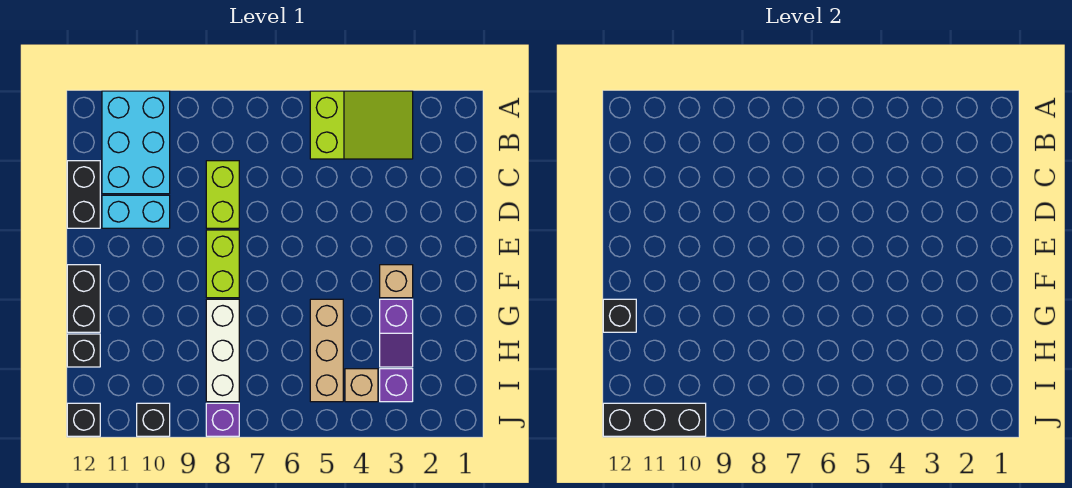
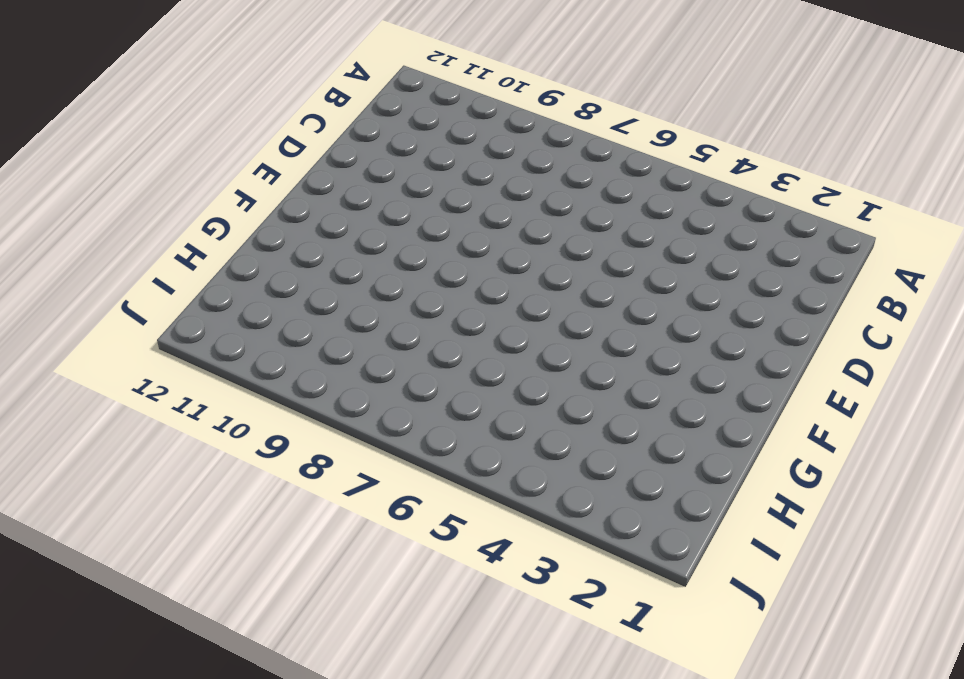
none -> lime slope A3:B5 level 1 top 5
none -> cyan brick A10:C11 level 1
none -> lime brick C8:D8 level 1

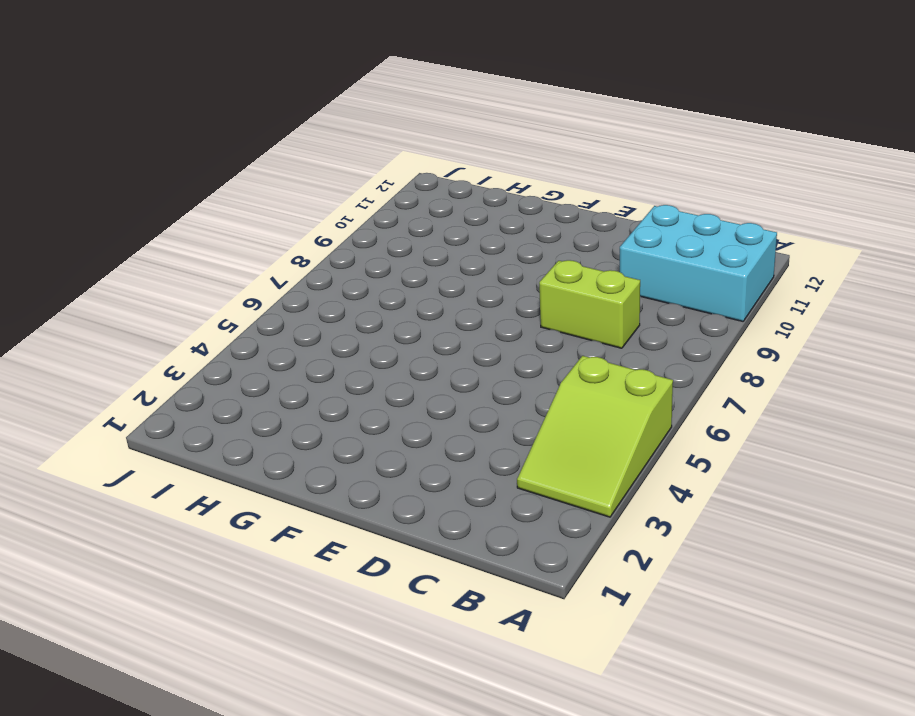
none -> black brick C12:D12 level 1
none -> cyan brick D10:D11 level 1
none -> lime brick E8:F8 level 1

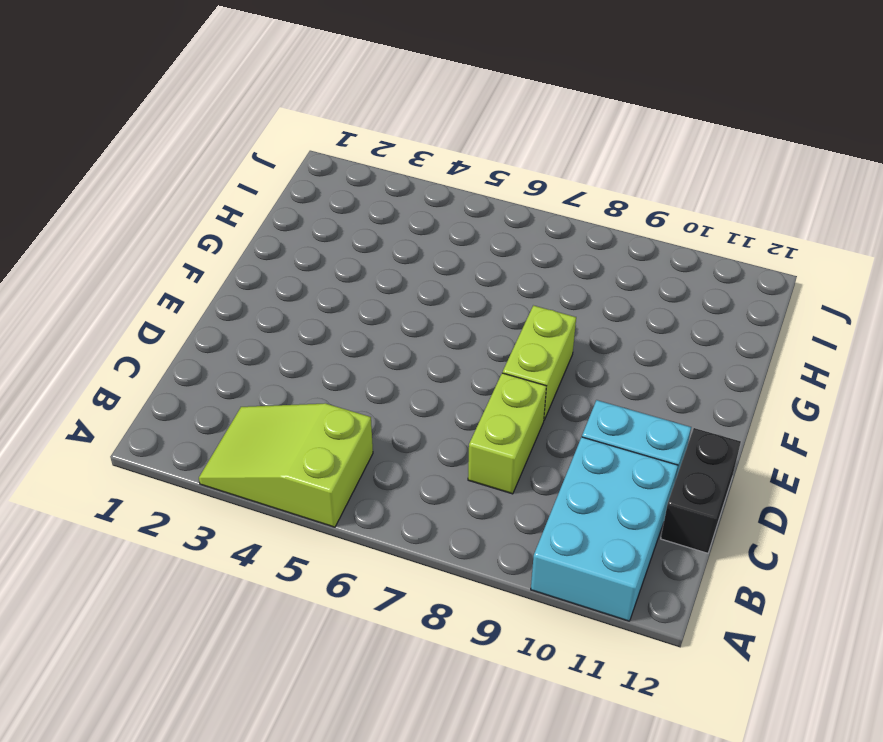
none -> tan brick F3 level 1
none -> black brick F12:G12 level 1
none -> purple slope G3:H3 level 1 top G

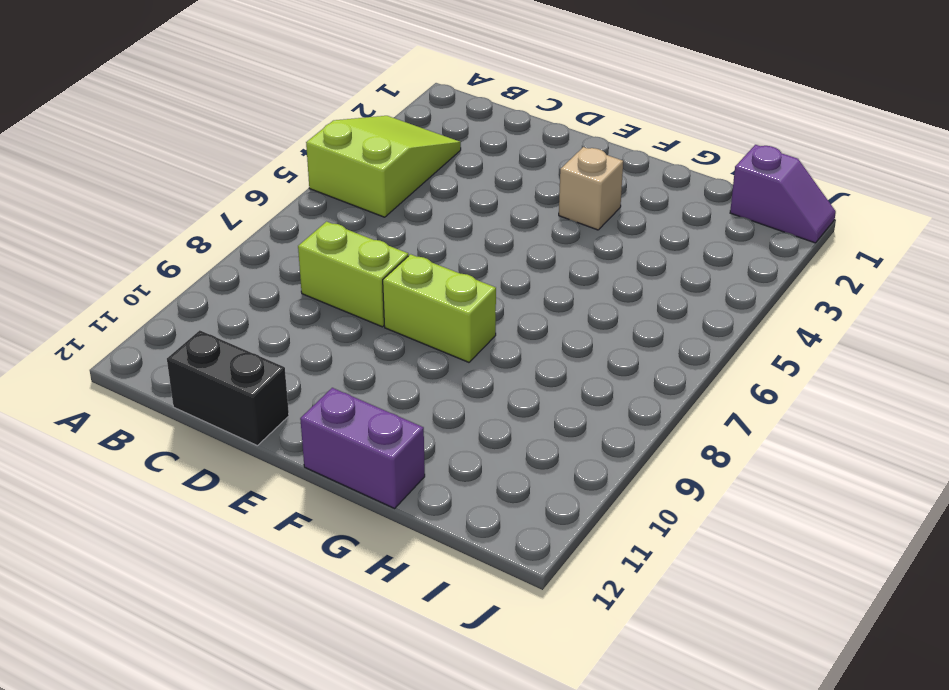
purple brick F12:G12 level 1 -> black brick F12:G12 level 1
purple slope I1:J1 level 1 top I -> purple slope G3:H3 level 1 top G
none -> cyan brick A10:C11 level 1
none -> cyan brick D10:D11 level 1
none -> tan brick G5:I5 level 1

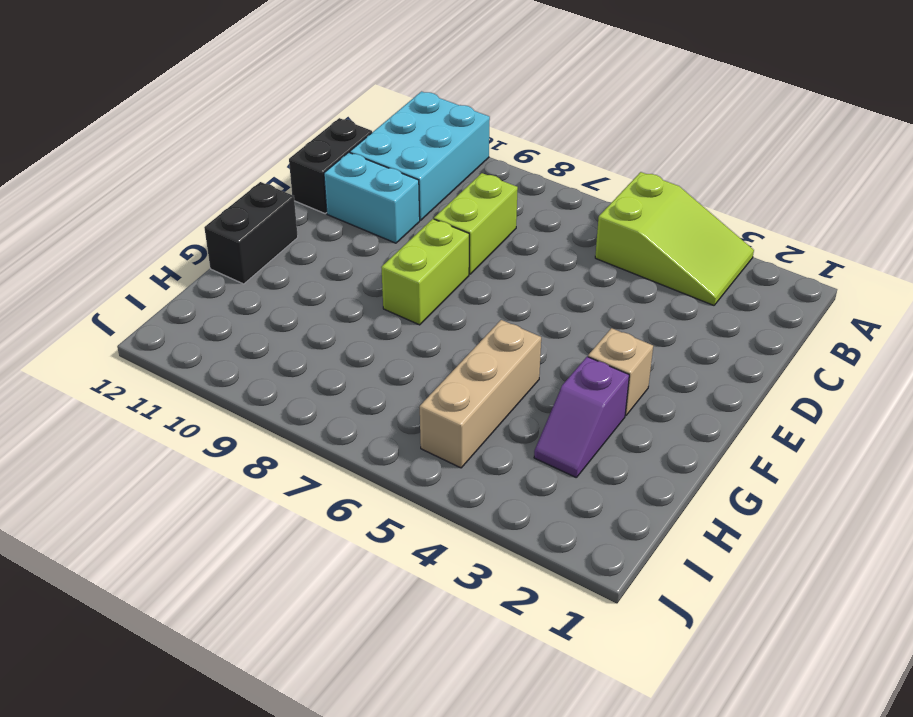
none -> white brick G8:I8 level 1
none -> black brick H12 level 1
none -> purple brick I3 level 1

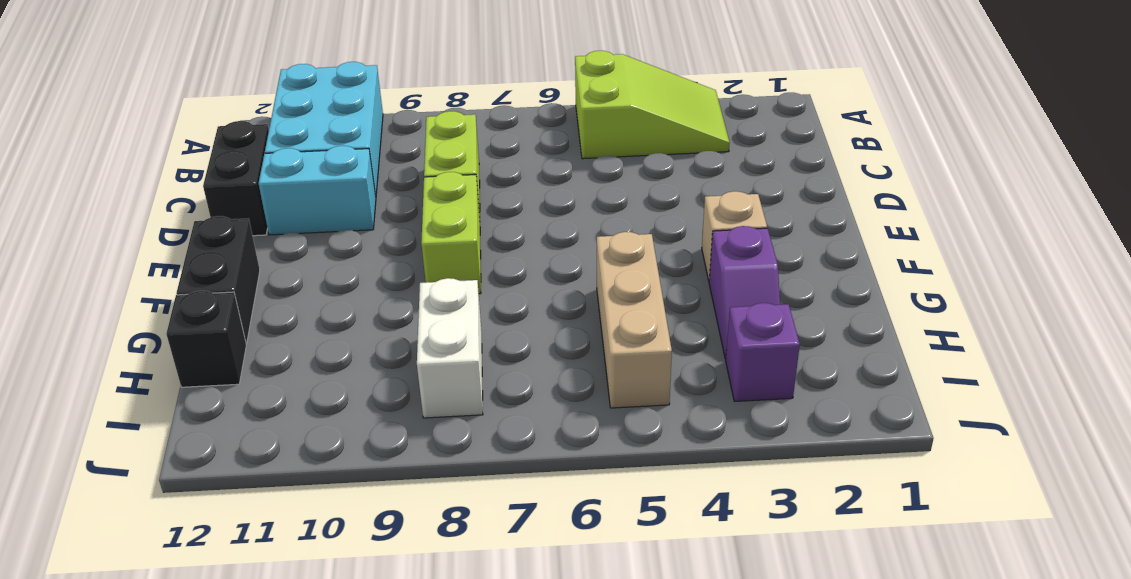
white brick H8:I8 level 1 -> white brick G8:I8 level 1
none -> tan brick I4 level 1
none -> purple brick J8 level 1
none -> black brick J10 level 1

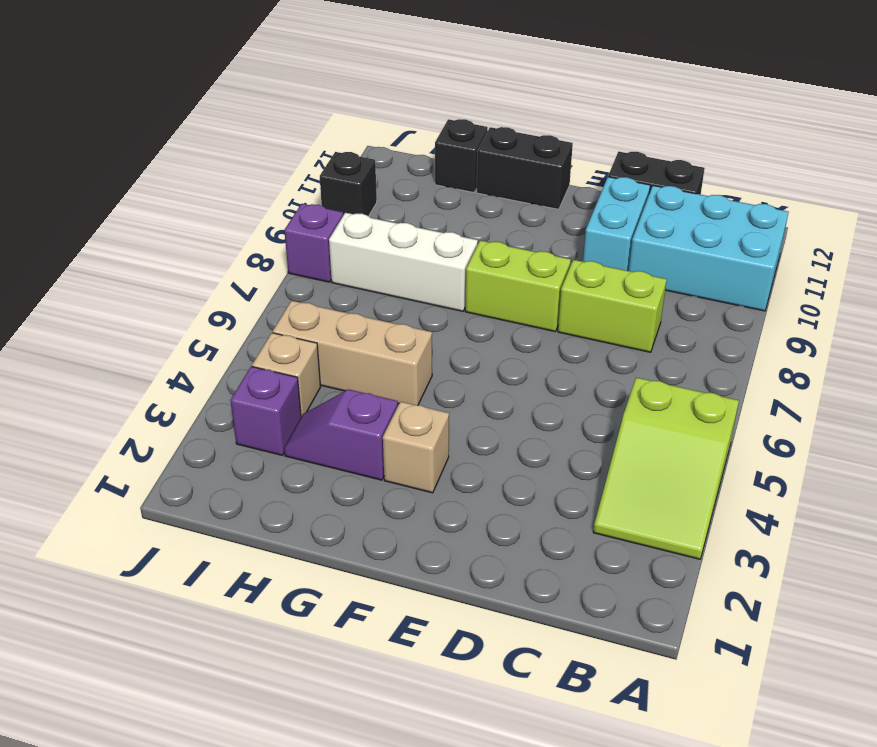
none -> black brick J12 level 1
none -> black brick G12 level 2
none -> black brick J10:J12 level 2

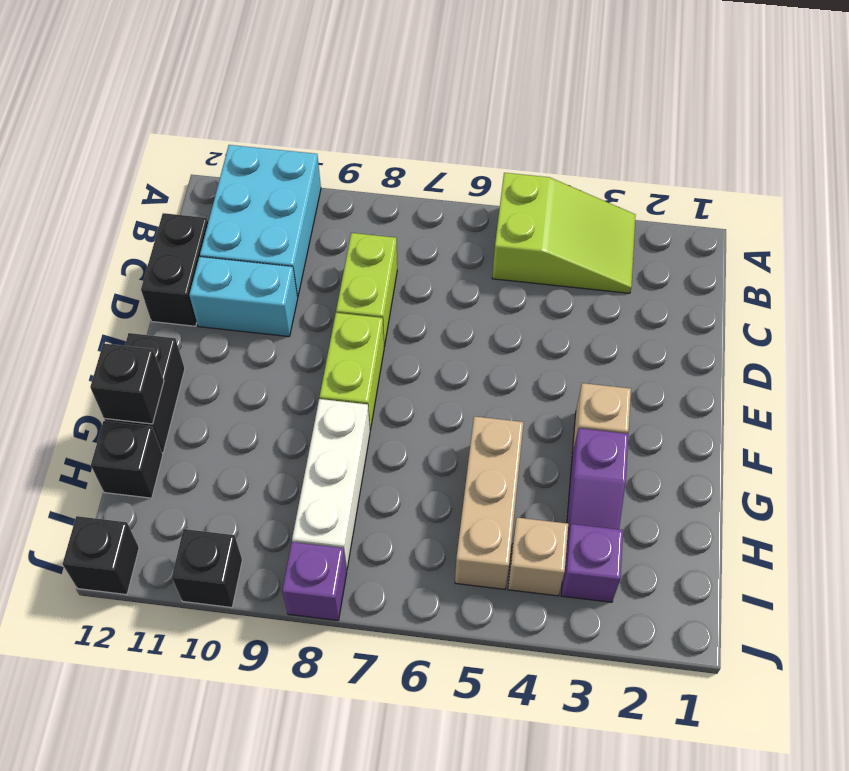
none -> black brick J10:J12 level 2

